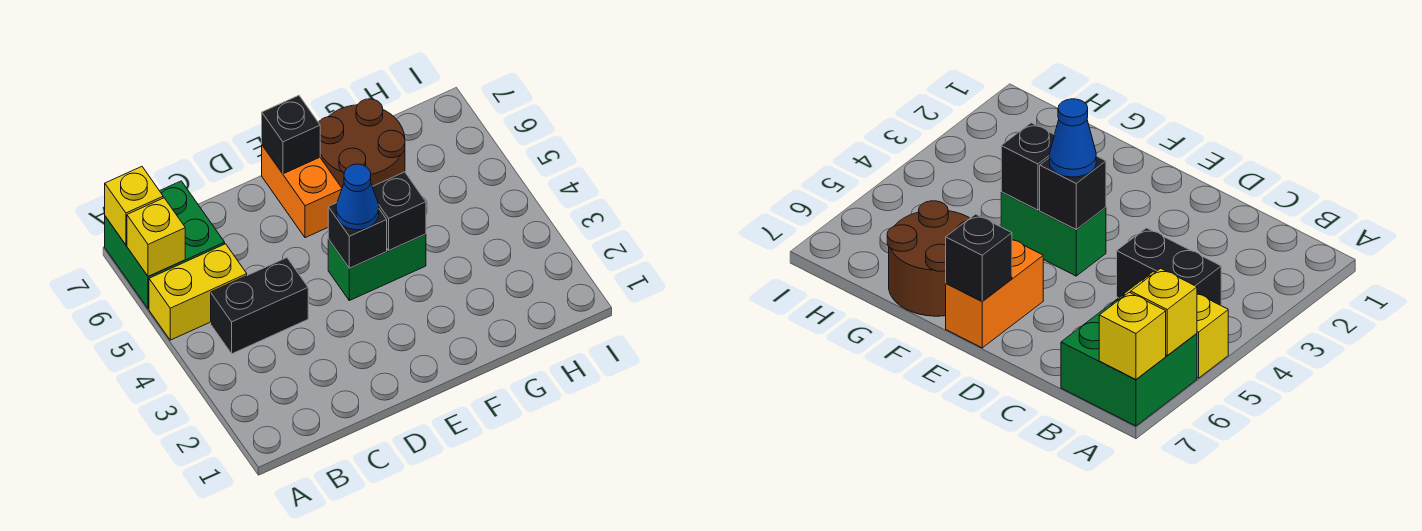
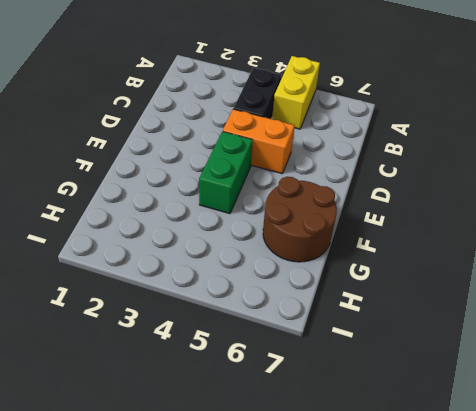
orange brick D4:D5 level 1 -> orange brick E6:E7 level 1
none -> green brick A6:B7 level 1
none -> yellow brick A6 level 2
none -> yellow brick A7 level 2

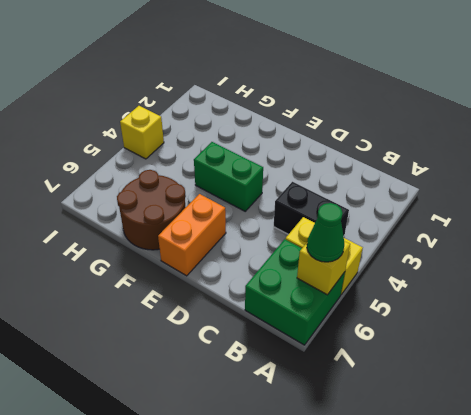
green cone A6 level 3 -> none
yellow brick I4 level 1 -> yellow brick A7 level 2
none -> black brick E4 level 2
none -> black brick E7 level 2
none -> black brick F4 level 2

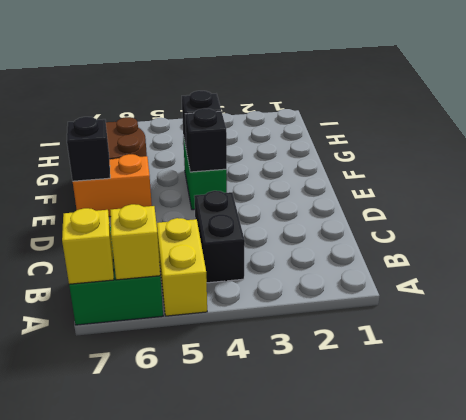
none -> blue cone E4 level 3

